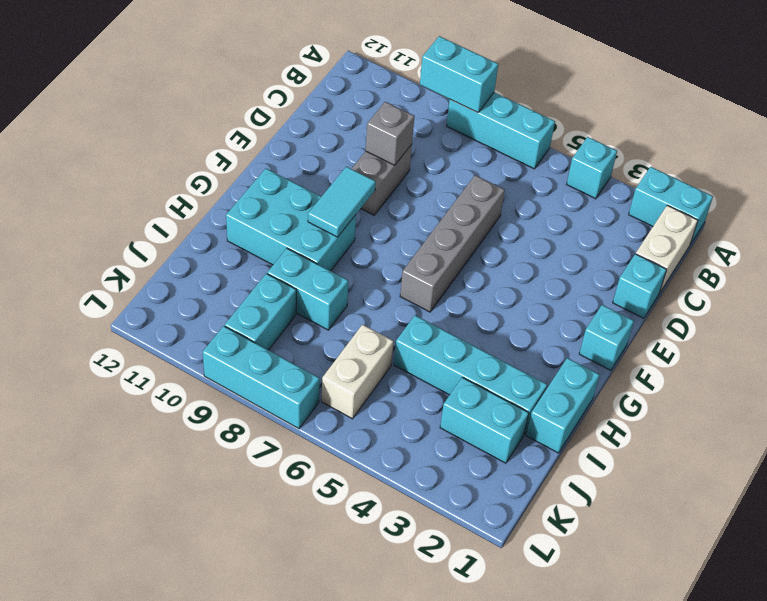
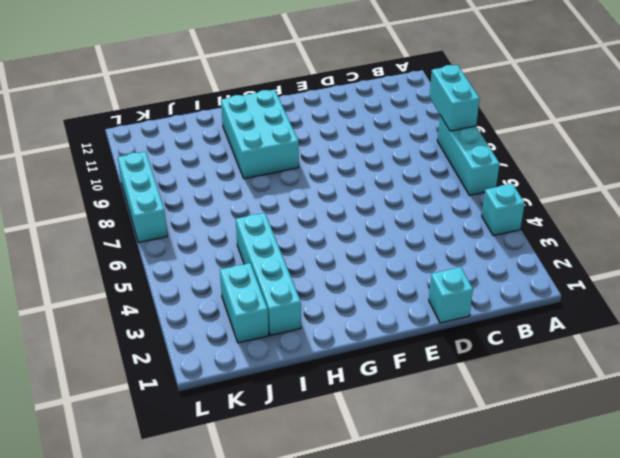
none -> cyan brick A1:A2 level 1
none -> white brick B1:C1 level 1
none -> grey brick D6:G6 level 1

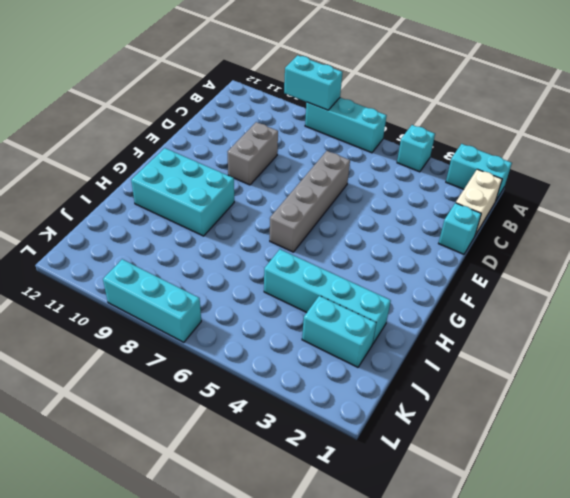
none -> cyan brick F1 level 1
none -> cyan brick H1:I1 level 1
none -> cyan brick I8:I9 level 1

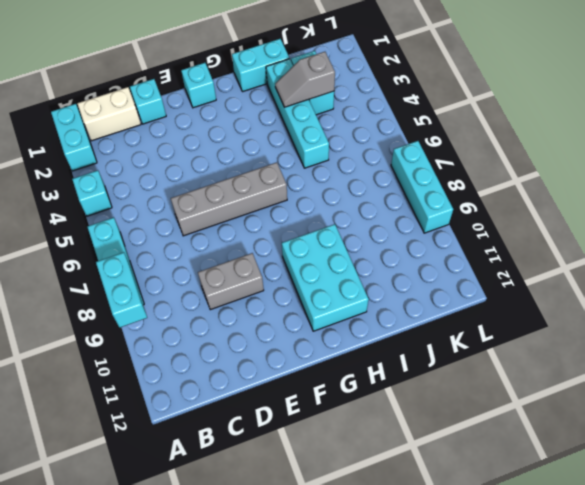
grey slope I3:J3 level 2 top J -> none
none -> cyan brick I8:I9 level 1
none -> white brick J6:K6 level 1
none -> cyan brick J9:K9 level 1

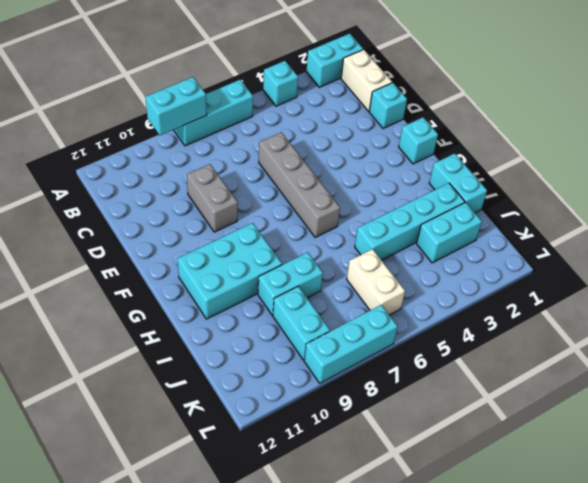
none -> grey brick D9 level 2
none -> cyan tile F9:G9 level 2

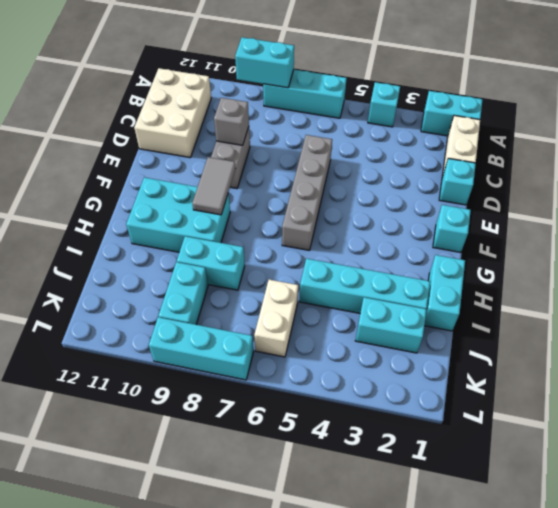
white brick B11:D12 level 1 -> none
grey tile F9:G9 level 2 -> cyan tile F9:G9 level 2

